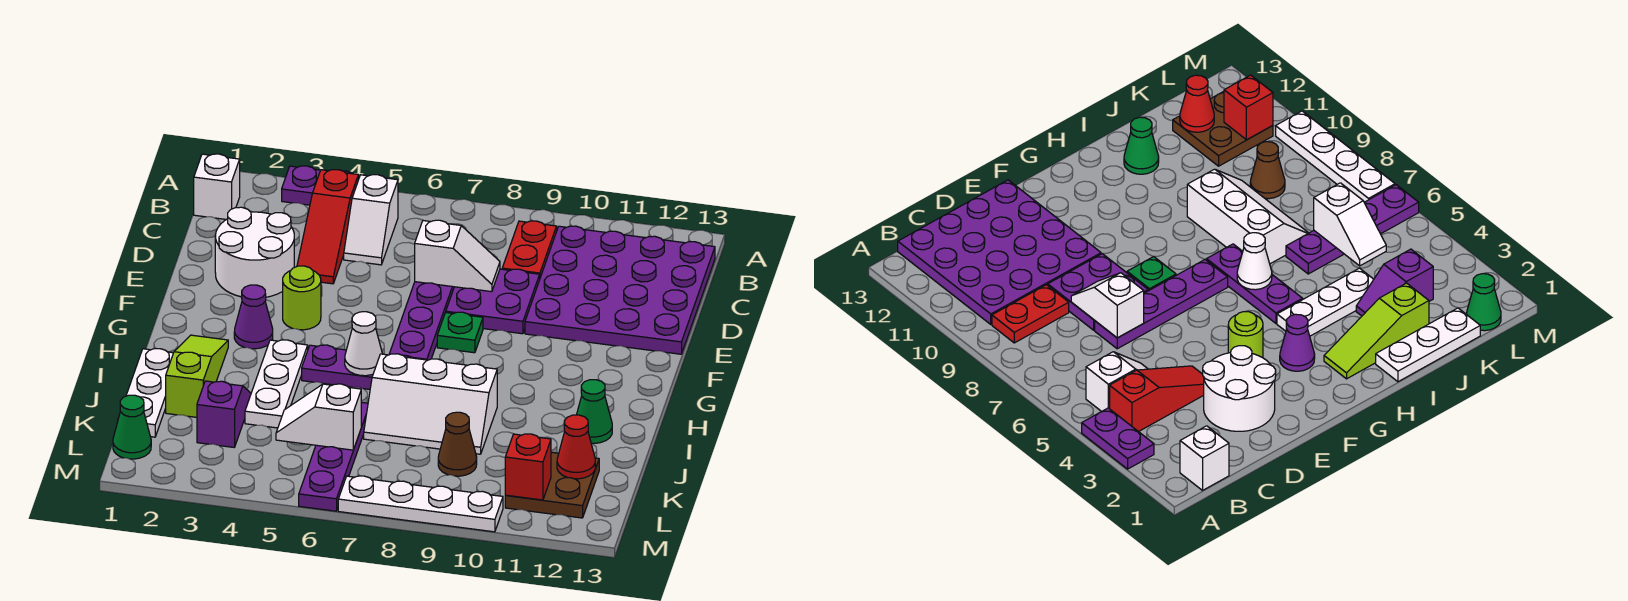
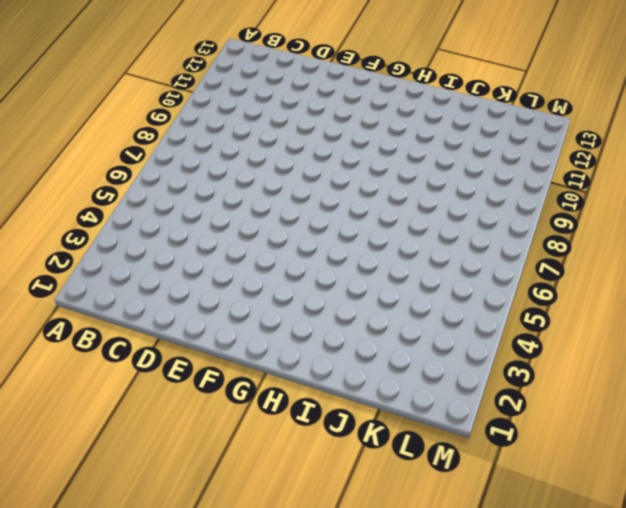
none -> purple plate A3:A4 level 1
none -> white brick B1 level 1
none -> red slope B4:D4 level 1 top B

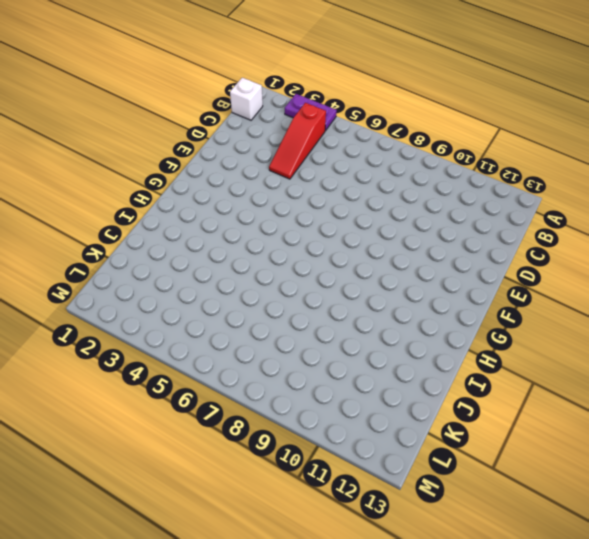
none -> white slope B5:C5 level 1 top B
none -> red plate B9:C9 level 1
none -> purple plate B10:E13 level 1

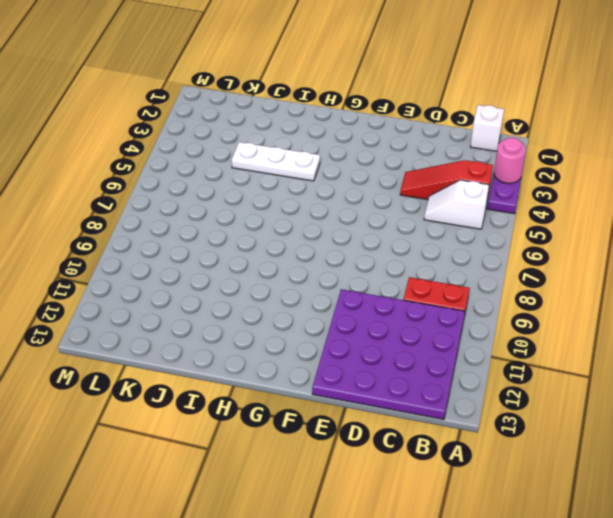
pink round brick A3 level 2 -> none
none -> white round brick D2:E3 level 1
none -> purple plate D7:G7 level 1
none -> purple plate D8:E9 level 1

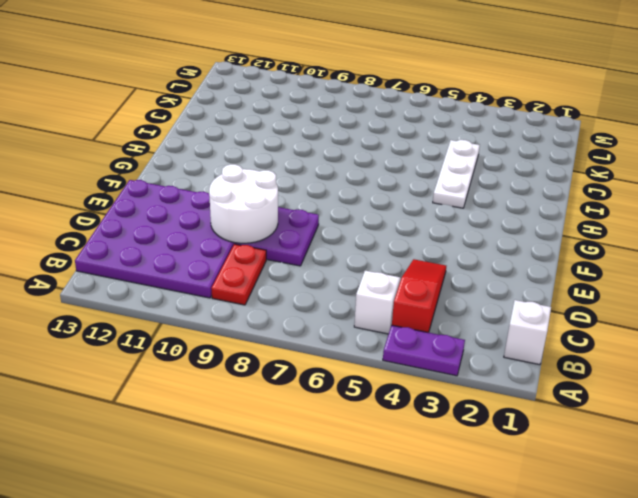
white round brick D9:E10 level 2 -> white round brick D2:E3 level 1
none -> purple plate D7:G7 level 1
none -> lime round brick F4 level 1
none -> green plate F8 level 1

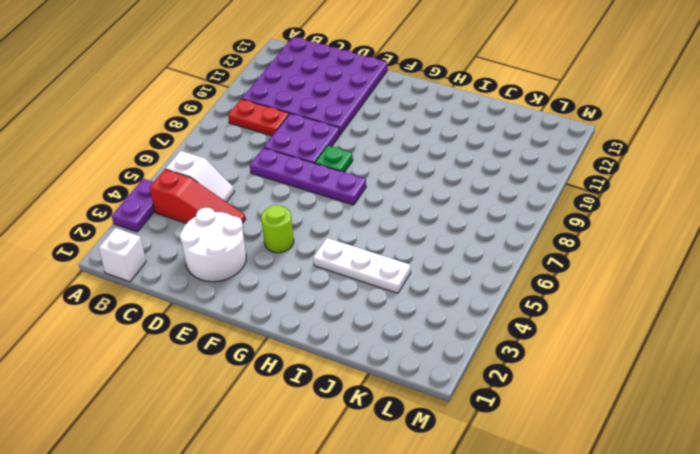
none -> purple cone G3 level 1
none -> lime slope H2:J2 level 1 top J
none -> purple plate H5:H7 level 1

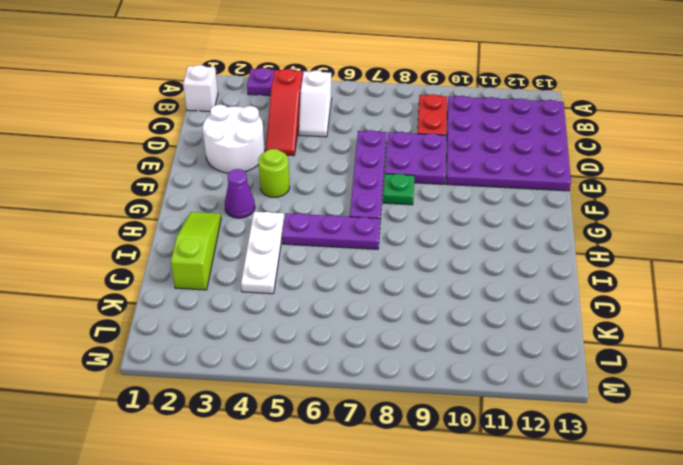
none -> white plate I1:K1 level 1
none -> white slope I7:J9 level 1 top I
none -> green cone I12 level 1

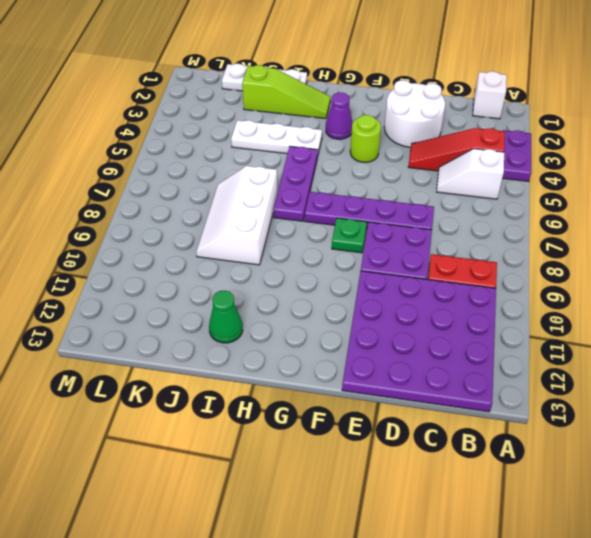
none -> purple slope J3:K3 level 1 top K
none -> purple plate J6:M6 level 1
none -> brown cone K9 level 1

